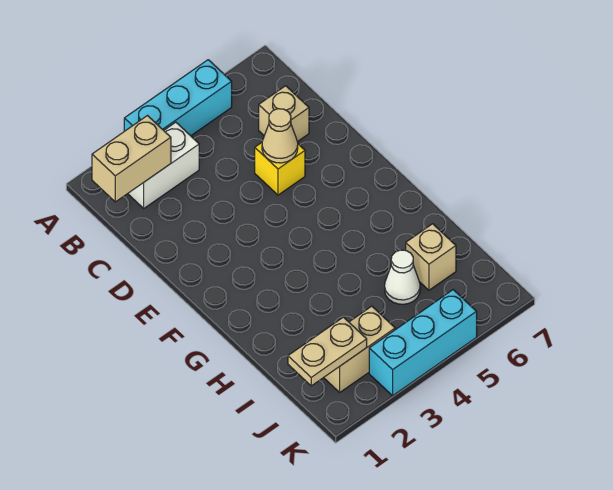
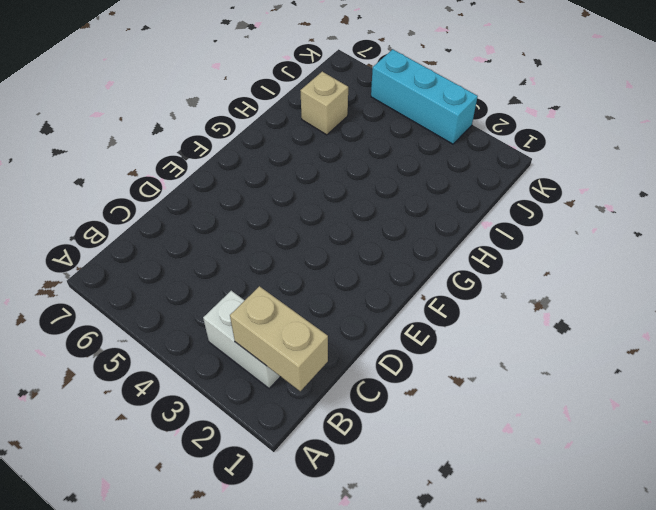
none -> cyan brick A3:A5 level 1
none -> tan brick C6 level 1

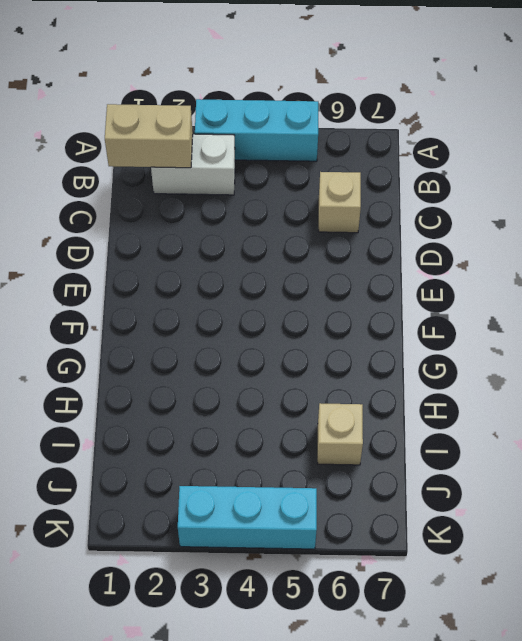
none -> yellow brick D5 level 1
none -> white cone I5 level 1

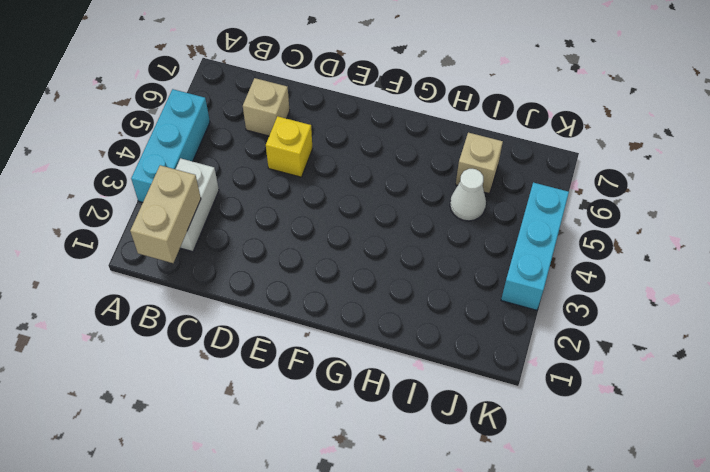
none -> tan brick J2:J3 level 1
none -> tan cone D5 level 2

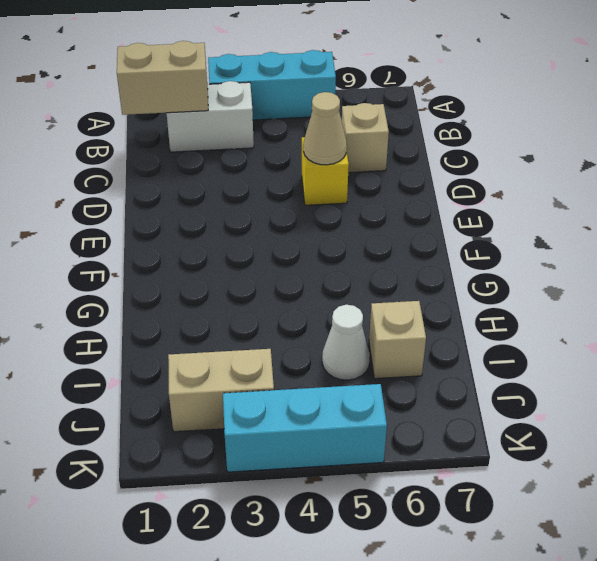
none -> tan plate J1:J2 level 2

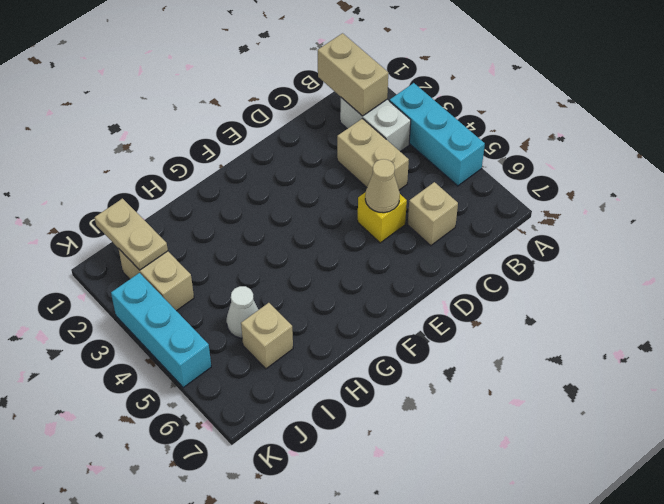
tan brick C3:C4 level 1 -> none

